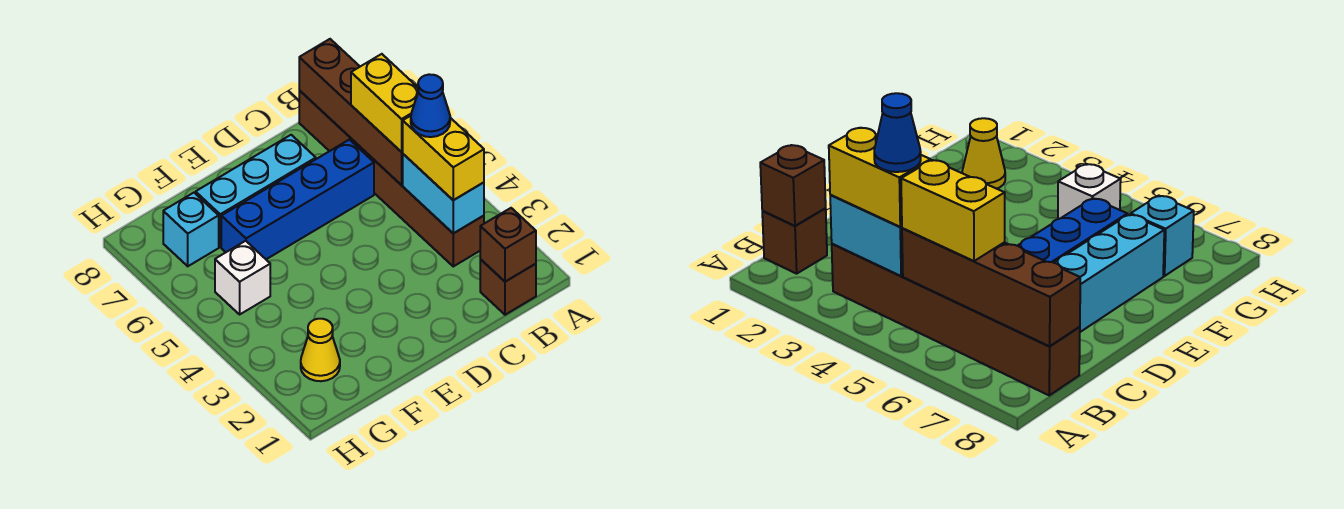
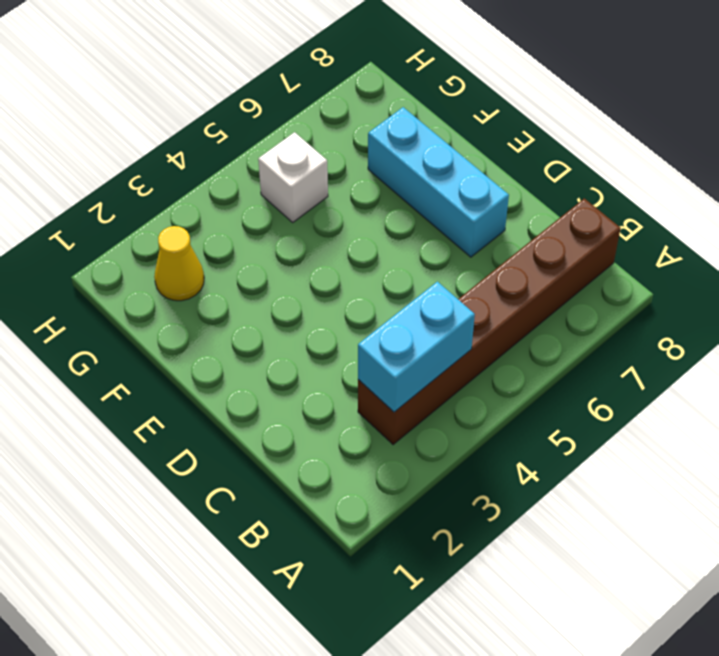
none -> brown brick B1 level 1
none -> blue brick C6:F6 level 1
none -> cyan brick G7 level 1

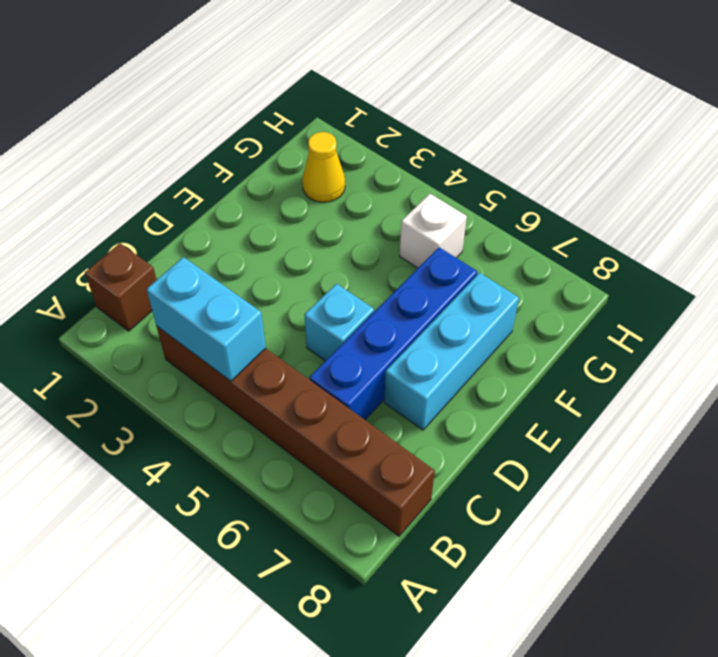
cyan brick D5 level 1 -> cyan brick G7 level 1
none -> brown brick B1 level 2
none -> brown brick B5:B8 level 2
none -> yellow brick B3:B4 level 3

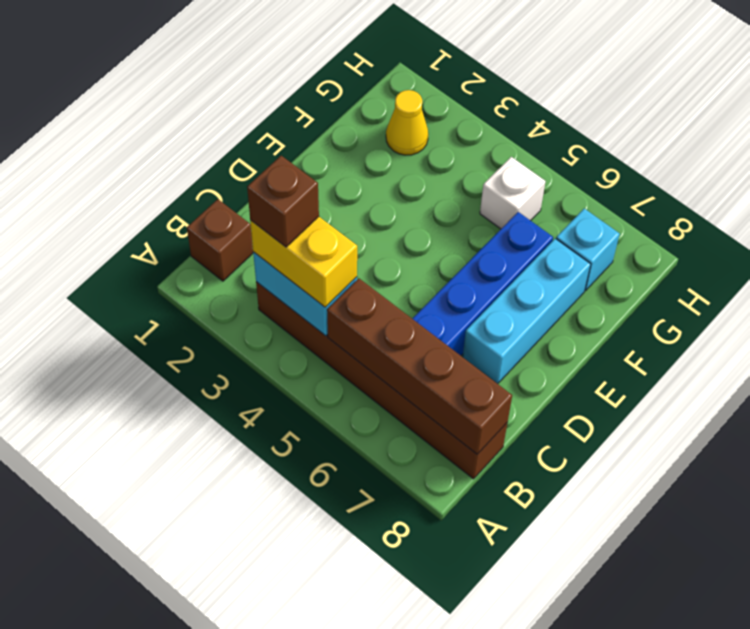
brown brick B3 level 4 -> brown brick B1 level 2
none -> yellow brick B5:B6 level 3
none -> blue cone B4 level 4

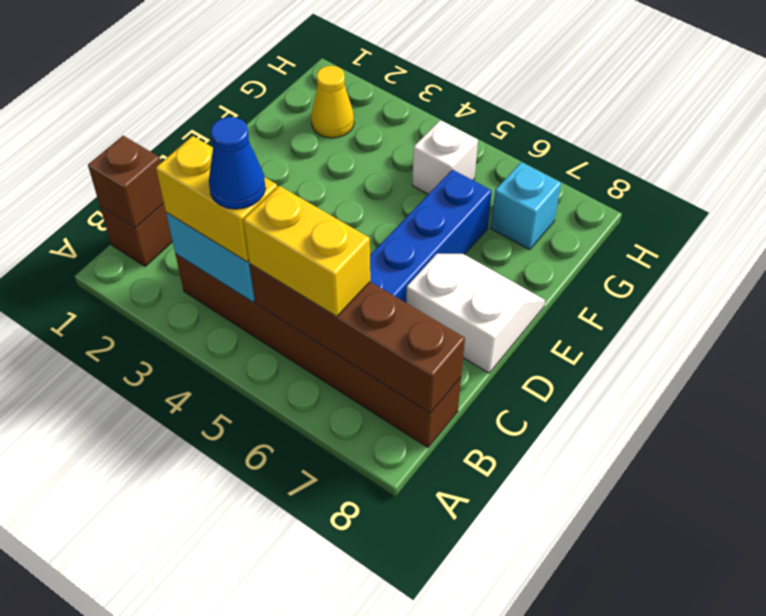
white slope D7:E8 level 1 top D -> cyan brick D7:F7 level 1

